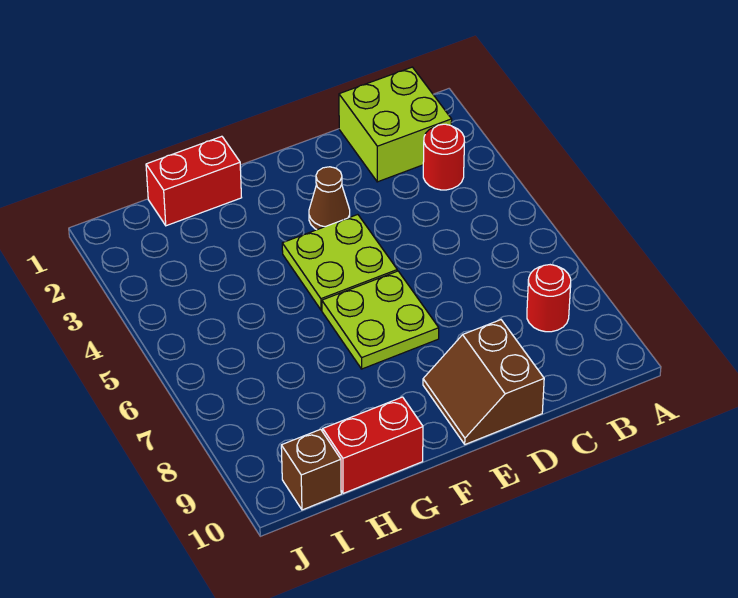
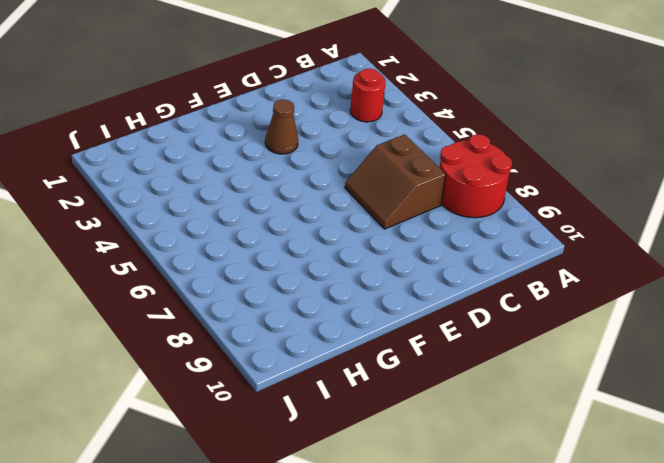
red round brick A7:B8 level 1 -> red round brick B8 level 1
brown slope C6:D7 level 1 top C -> brown slope D9:E10 level 1 top D
none -> lime brick B1:C2 level 1
none -> lime plate E4:F5 level 1

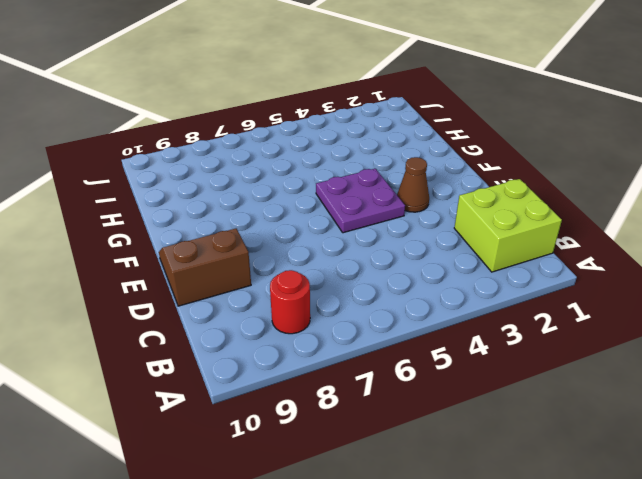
purple plate E4:F5 level 1 -> lime plate E4:F5 level 1
none -> red round brick B3 level 1
none -> lime plate E6:F7 level 1

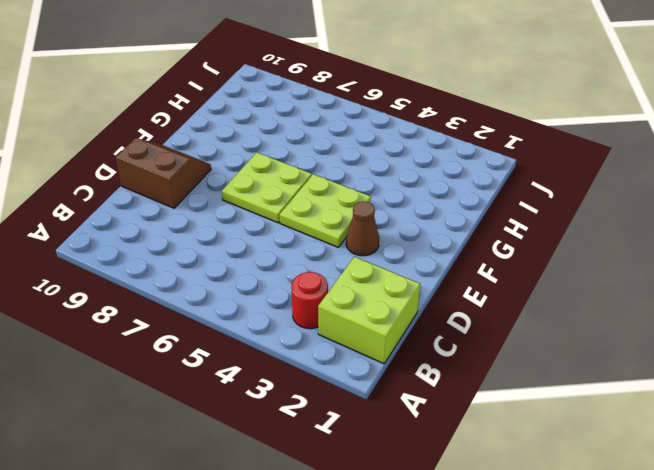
none -> red round brick B8 level 1
none -> red brick G1:H1 level 1

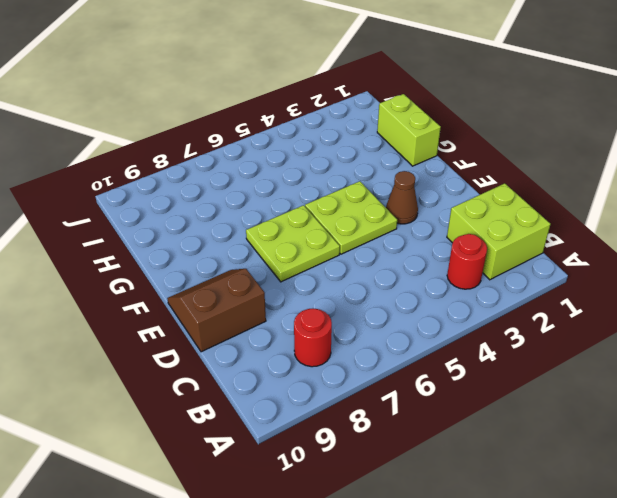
lime brick G1:H1 level 1 -> red brick G1:H1 level 1
none -> red brick G10:H10 level 1
none -> brown brick I10 level 1

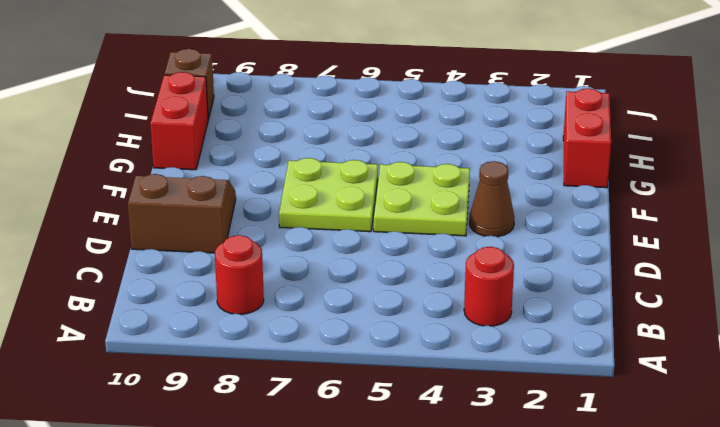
none -> lime brick B1:C2 level 1

